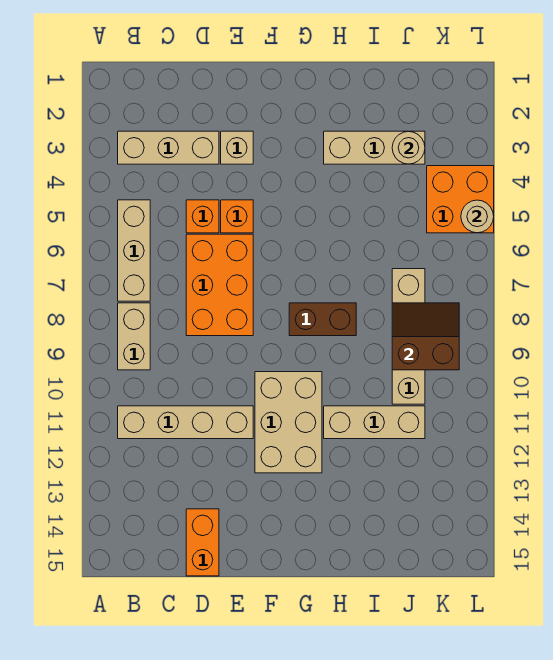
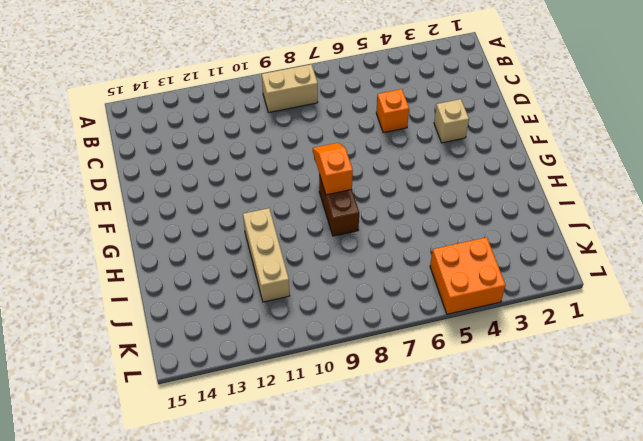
orange slope F8:G8 level 2 top G -> none
none -> tan brick B3:D3 level 1
none -> tan brick B5:B7 level 1
none -> tan brick B11:E11 level 1

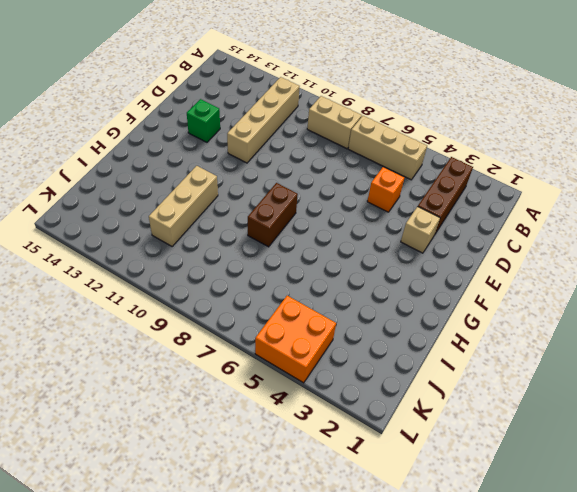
brown brick B3:D3 level 1 -> tan brick B3:D3 level 1
green brick E13 level 1 -> none
none -> orange brick D6:E8 level 1
none -> orange brick D14:D15 level 1
none -> orange brick E5 level 1

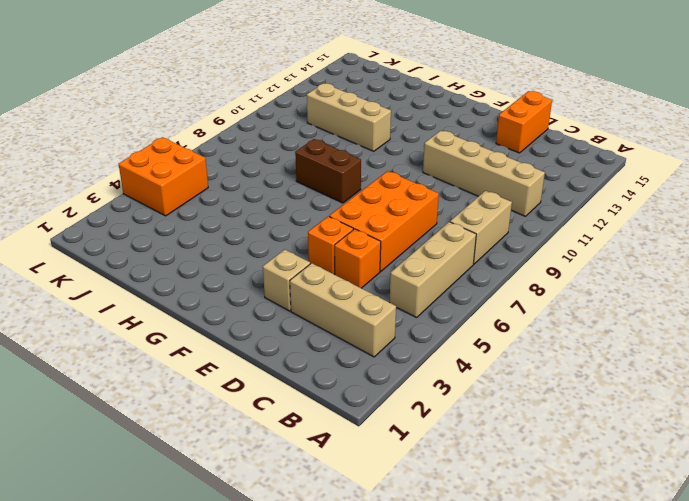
none -> tan brick F10:G12 level 1
none -> tan brick H3:J3 level 1
none -> tan brick J7:J10 level 1

